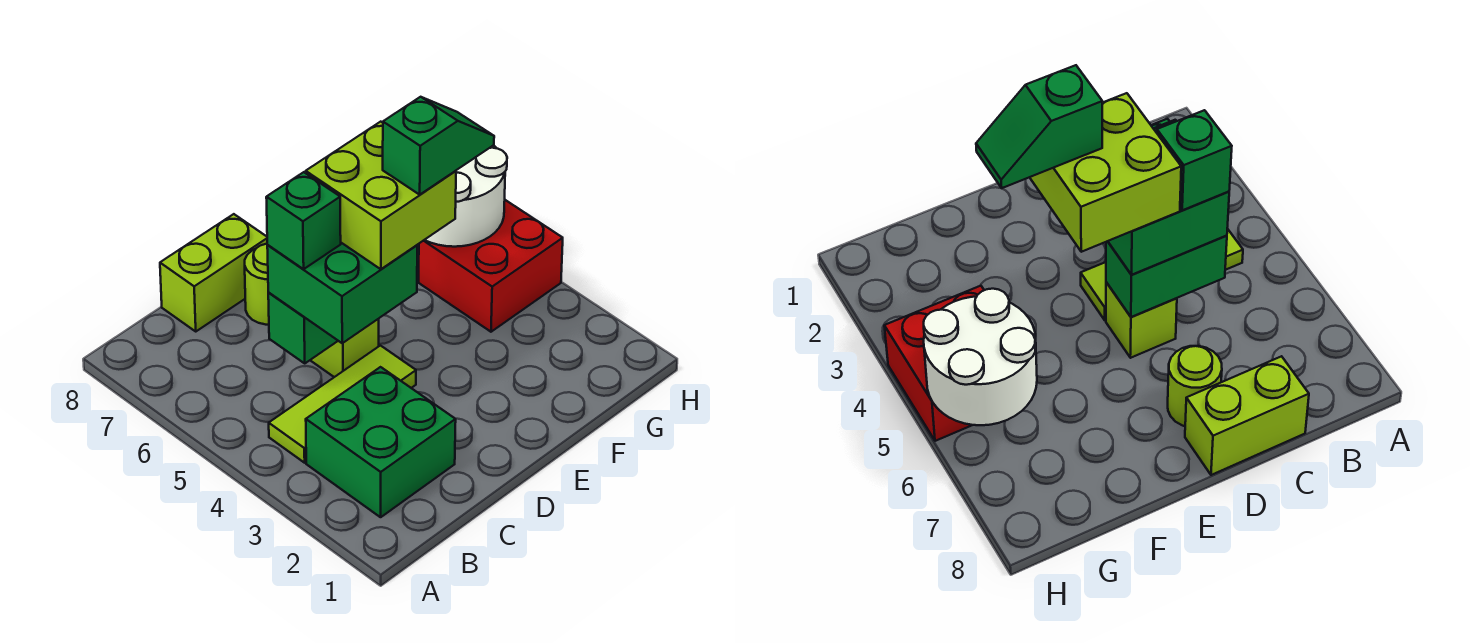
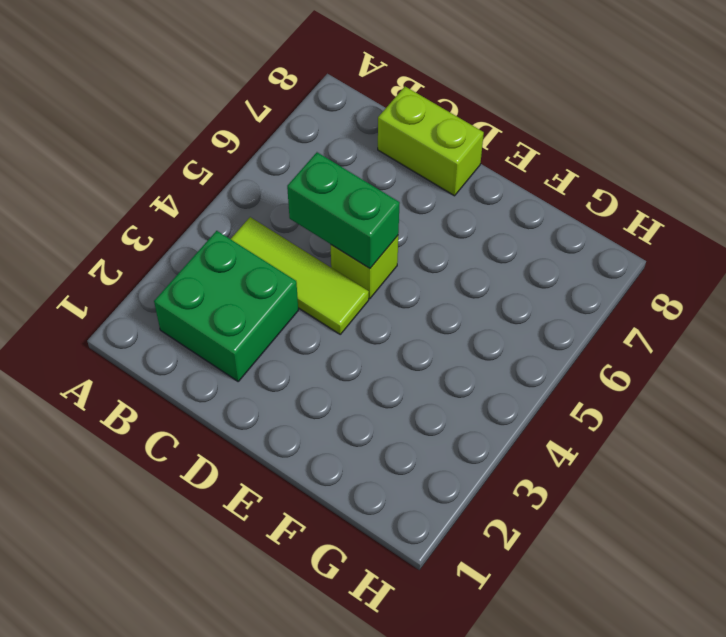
none -> lime round brick D7 level 1
none -> red brick G4:H5 level 1
none -> white round brick G5:H6 level 2

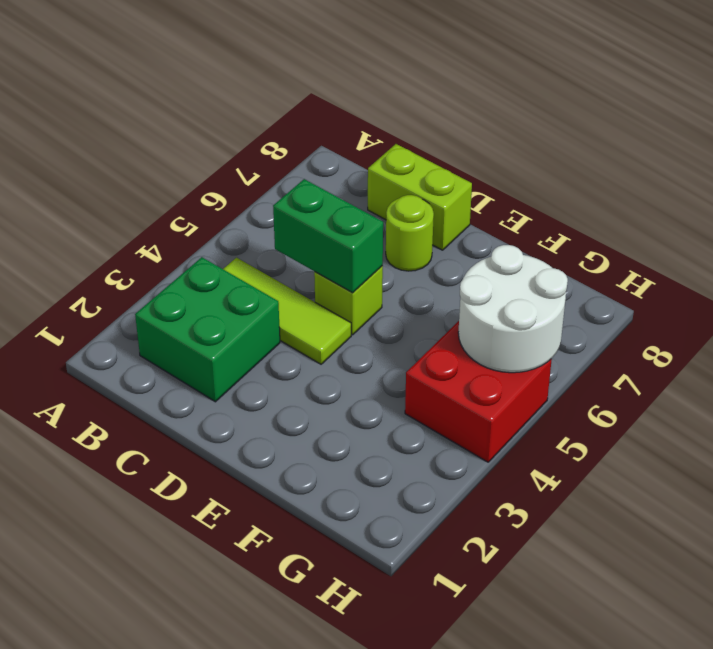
none -> green brick C4:D5 level 3
none -> green brick C5 level 4
none -> lime brick D4:E5 level 4

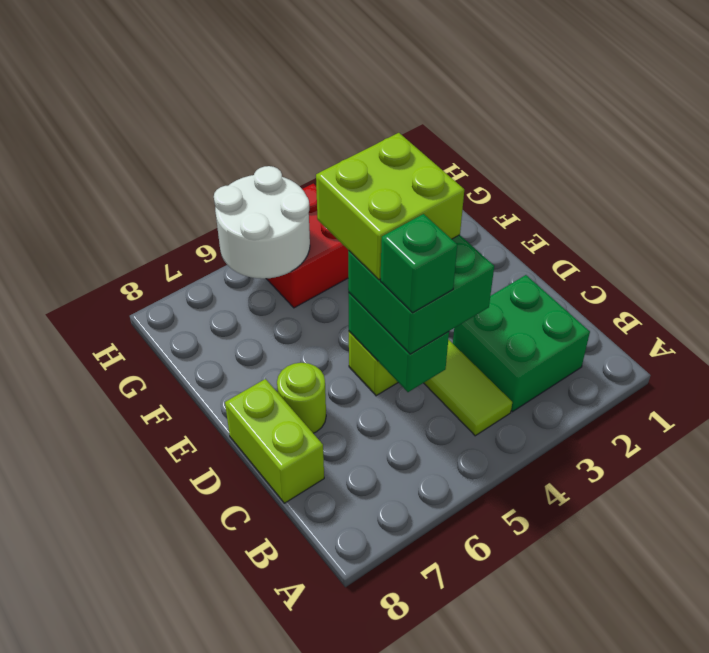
none -> green slope E4:F4 level 5 top E

